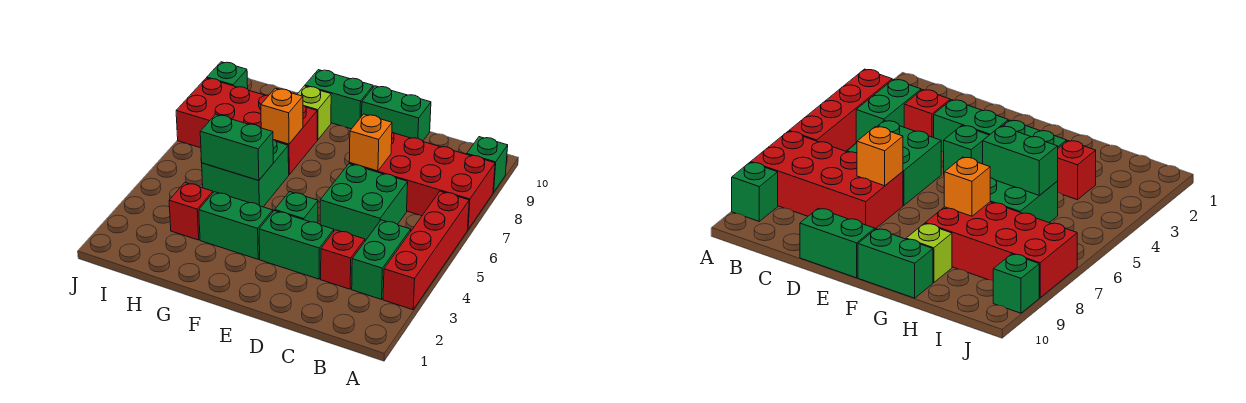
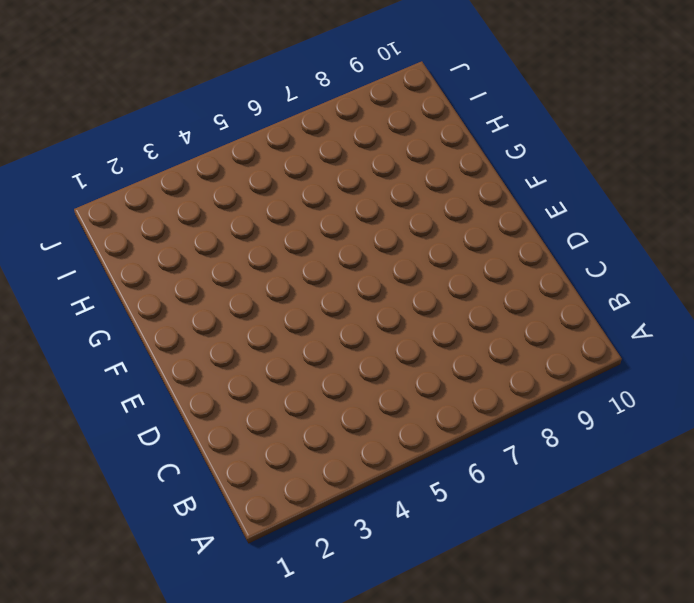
none -> red brick A3:A6 level 1
none -> red brick A7:D8 level 1
none -> green brick A9 level 1

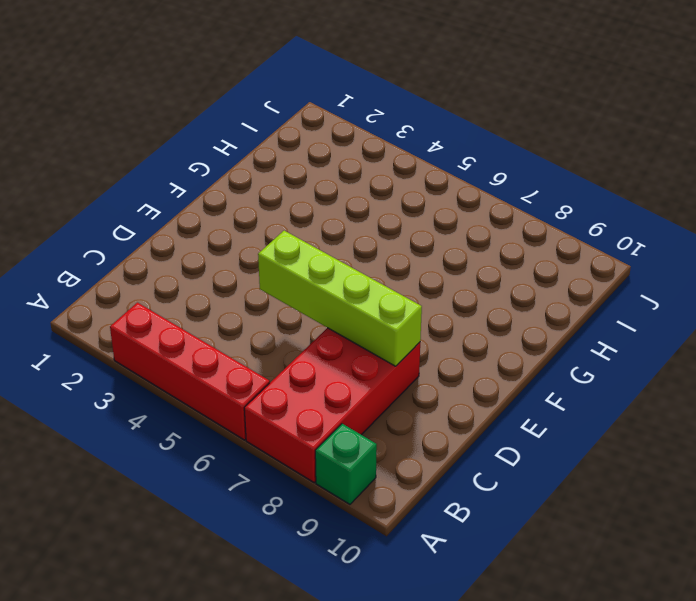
lime brick D5:D8 level 2 -> orange brick D7 level 2
none -> green brick B3:B4 level 1
none -> red brick C3 level 1
none -> green brick C5:D6 level 1

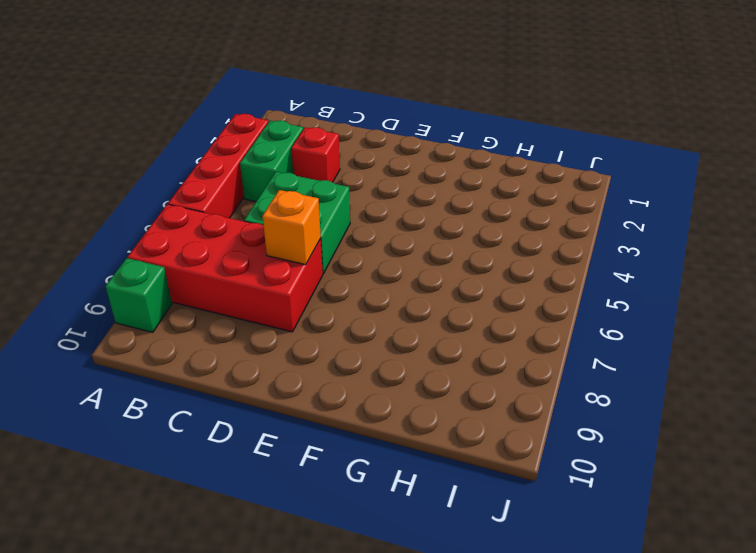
none -> green brick D3:E3 level 1
none -> green brick D10:E10 level 1
none -> green brick E4 level 1

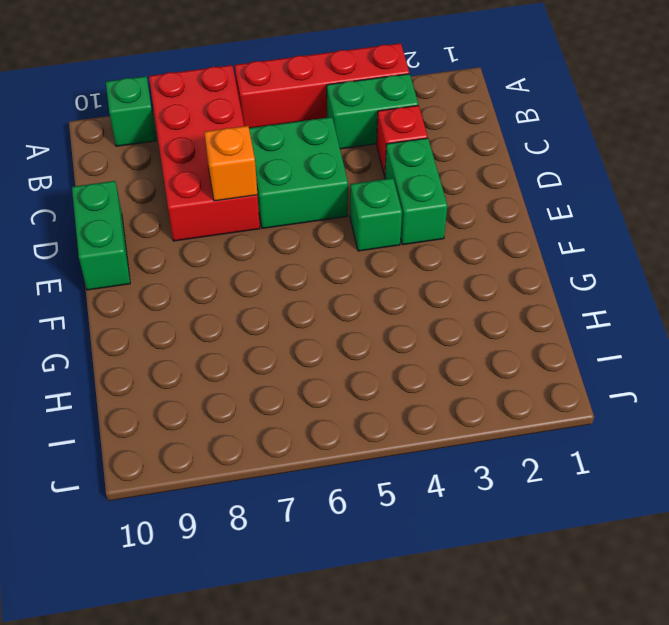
none -> green brick F3:G3 level 1
none -> green brick F10:G10 level 1
none -> green brick G5:H6 level 1

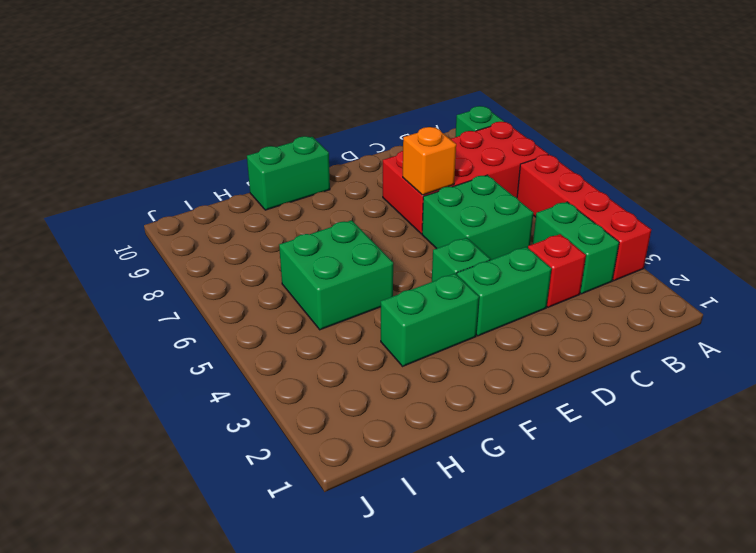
none -> green brick D10:E10 level 1
none -> red brick G7:J8 level 1
none -> lime brick G9 level 1

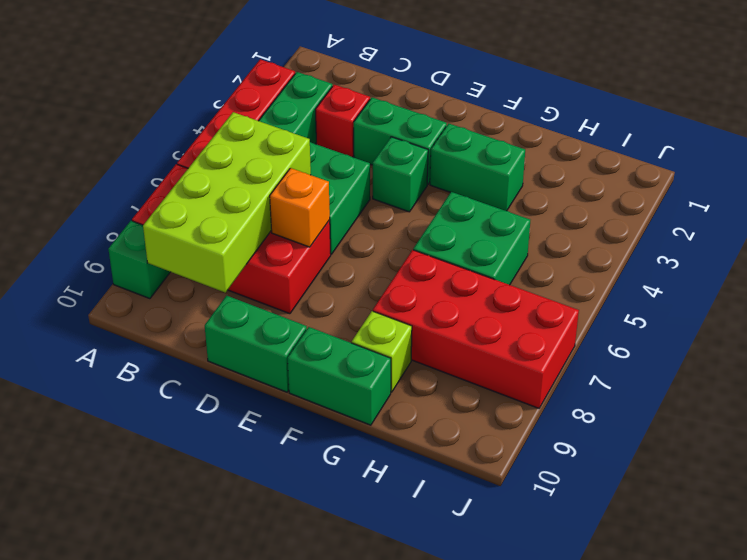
lime brick B6:C9 level 2 -> none
none -> red brick H3 level 1
none -> green brick J9 level 1
none -> green brick G5:H5 level 2

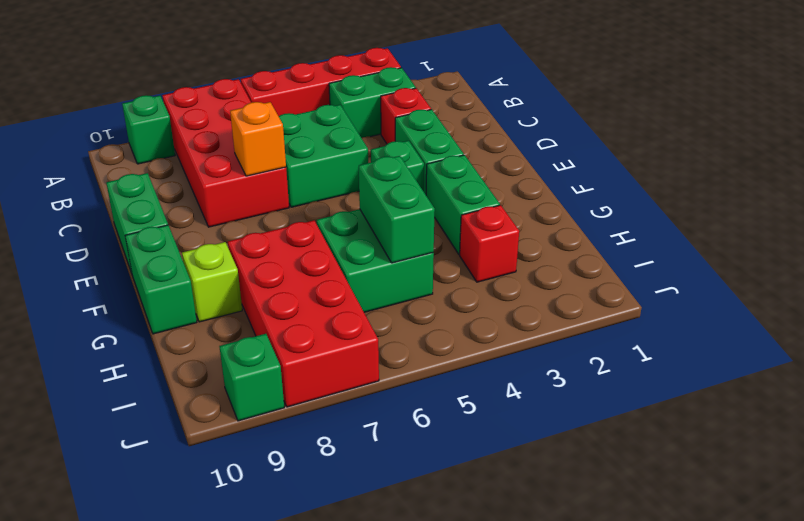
none -> orange brick G7 level 2

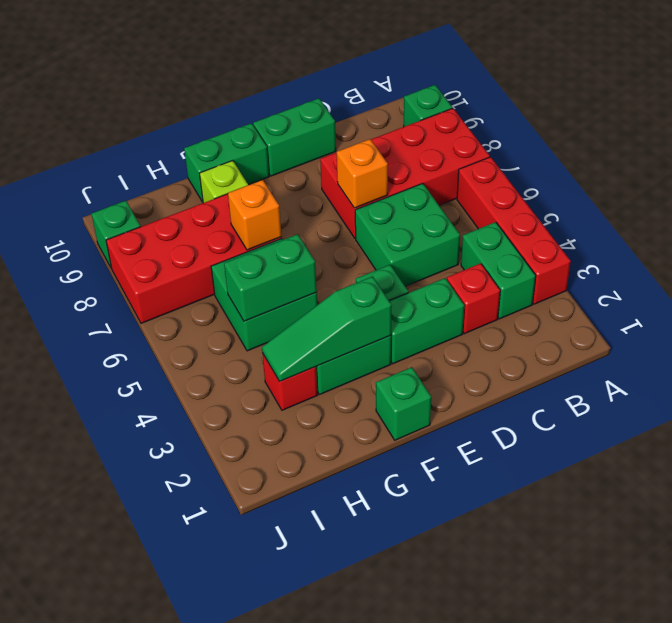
green brick F1 level 1 -> none
green slope F3:H3 level 2 top F -> none

